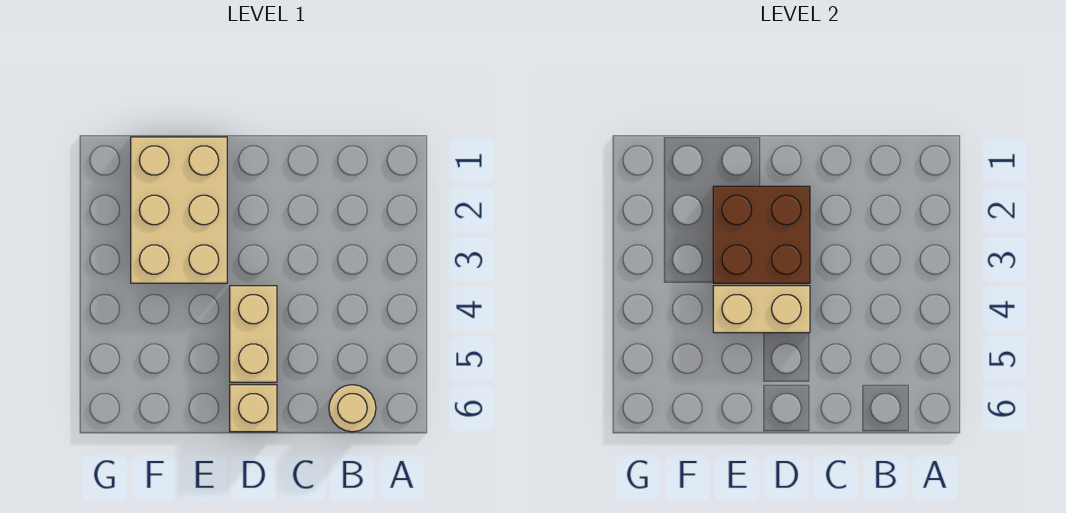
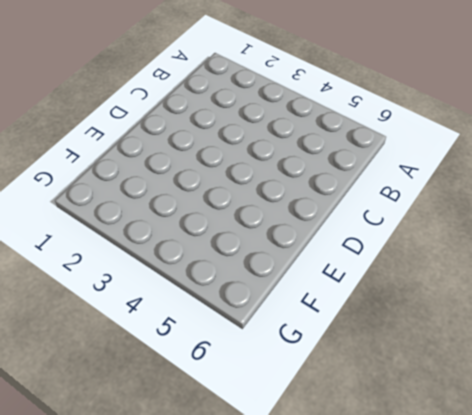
none -> tan round brick B6 level 1
none -> tan brick D4:D5 level 1

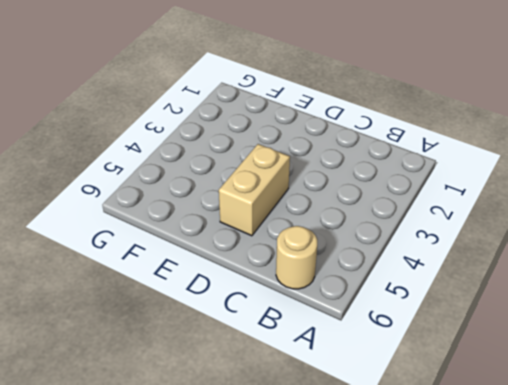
none -> tan brick D6 level 1
none -> tan brick E1:F3 level 1

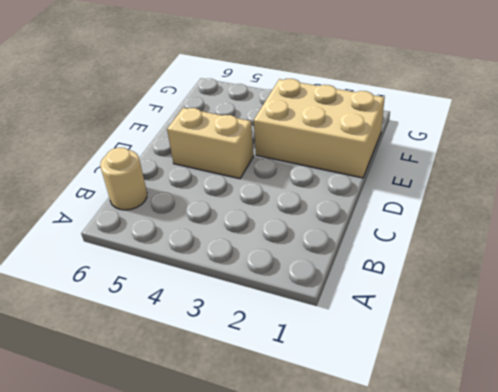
none -> tan brick D6 level 1
none -> brown brick D2:E3 level 2

